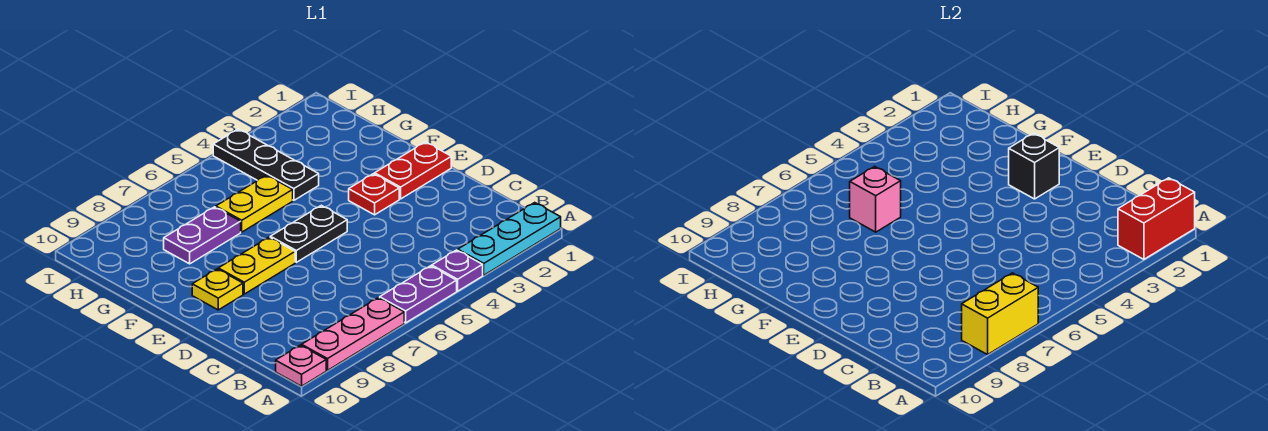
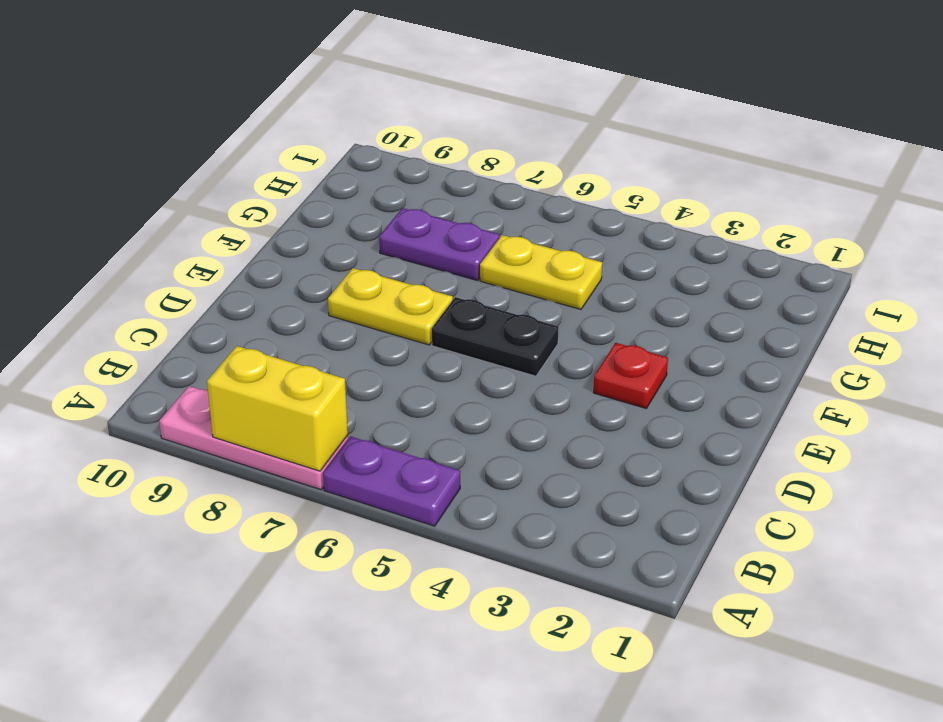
none -> cyan plate A1:A3 level 1
none -> purple plate A4 level 1
none -> pink plate A10 level 1

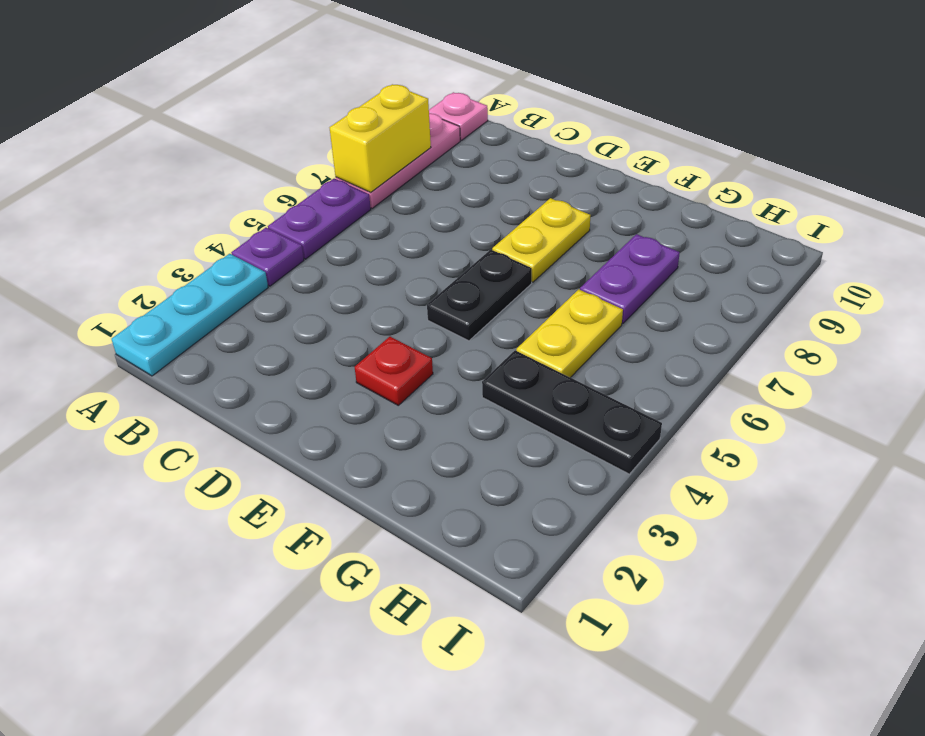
none -> red plate E1:E2 level 1
none -> yellow plate E9 level 1
none -> red brick A1:A2 level 2

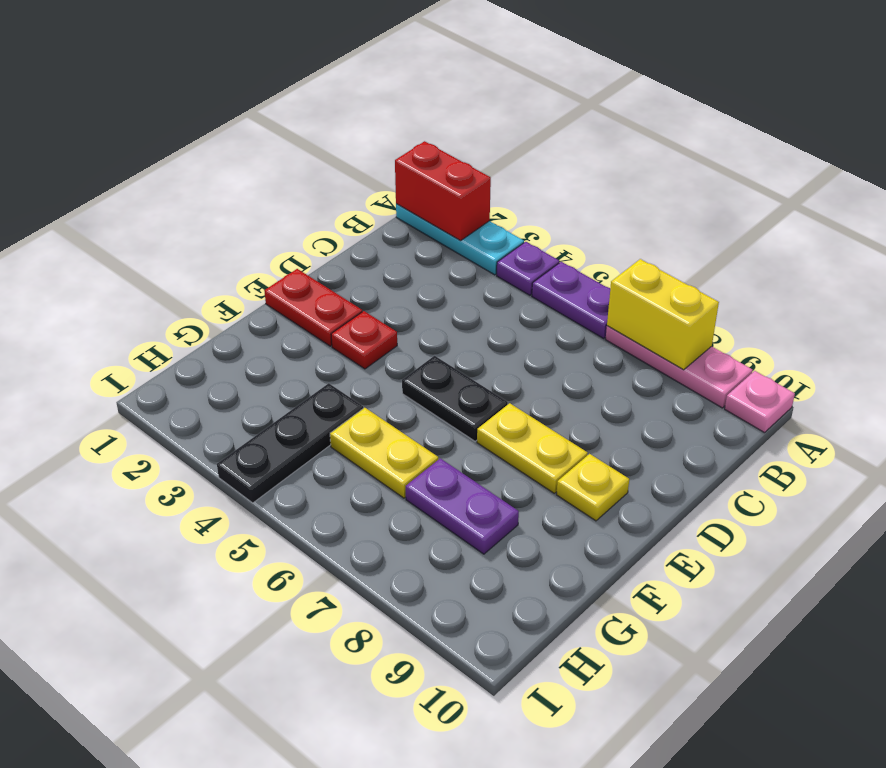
none -> black brick E2 level 2
none -> pink brick G6 level 2

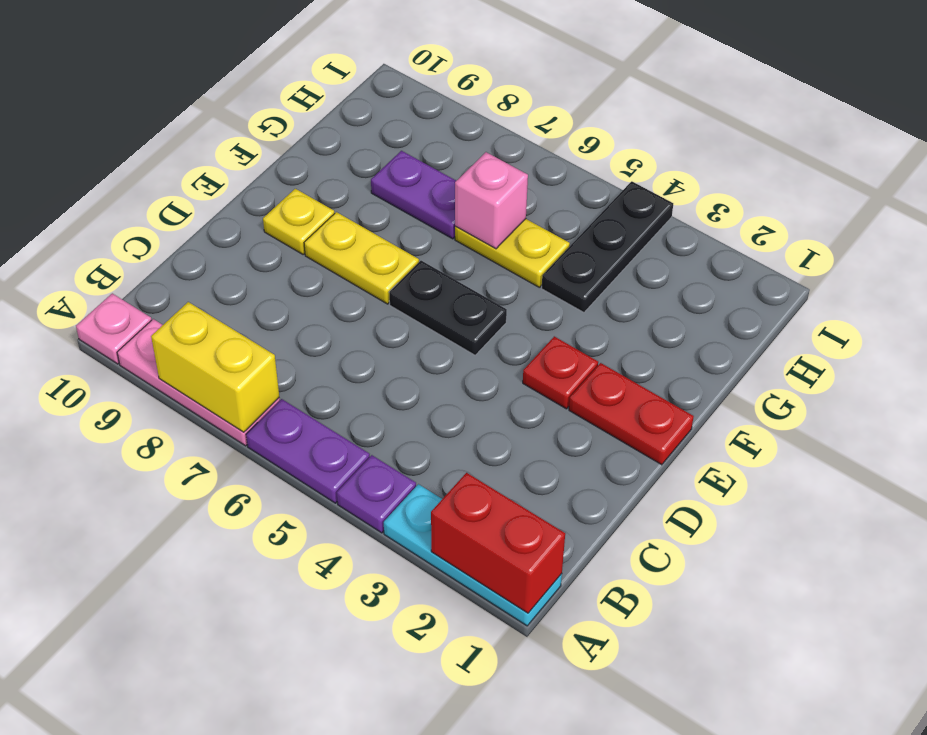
none -> black brick E2 level 2

